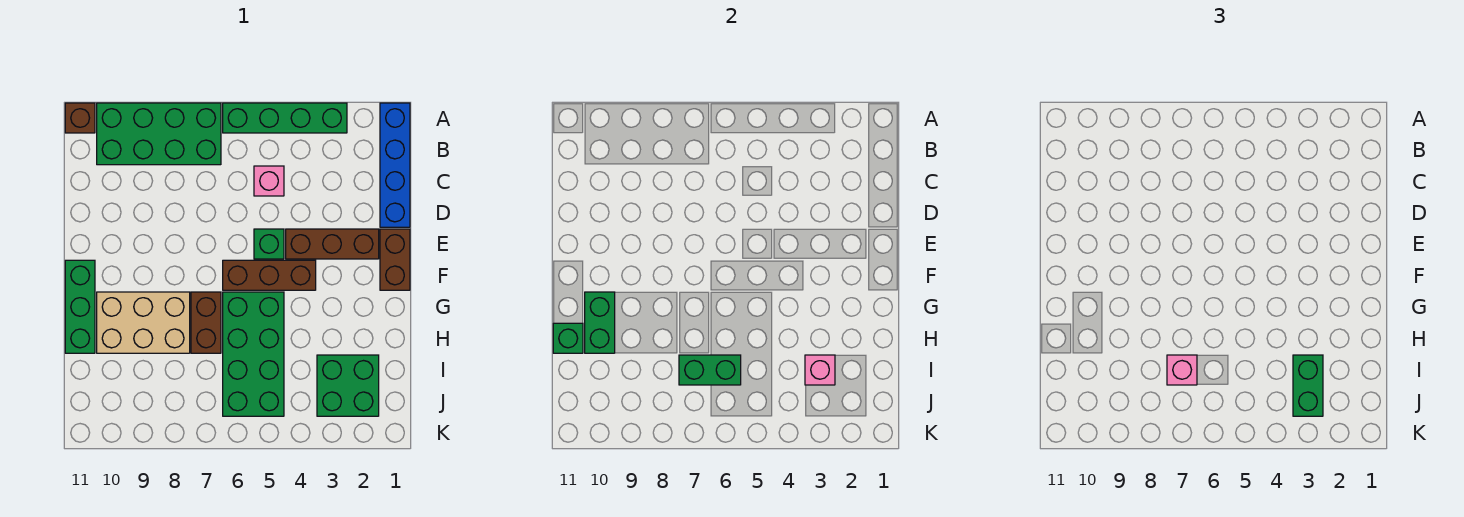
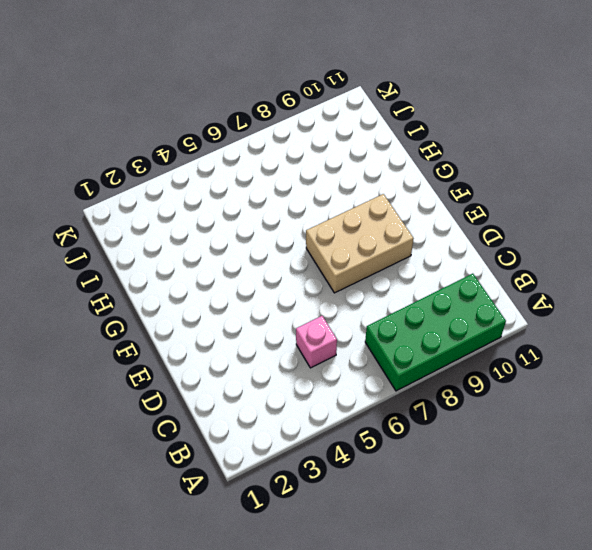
tan brick E7:F9 level 1 -> tan brick G8:H10 level 1
none -> blue brick A1:D1 level 1
none -> green brick A3:A6 level 1
none -> brown brick A11 level 1

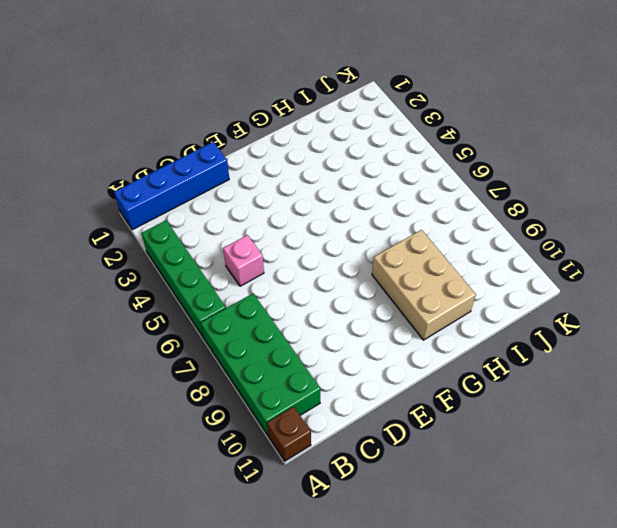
none -> brown brick E1:F1 level 1
none -> brown brick E2:E4 level 1
none -> green brick E5 level 1

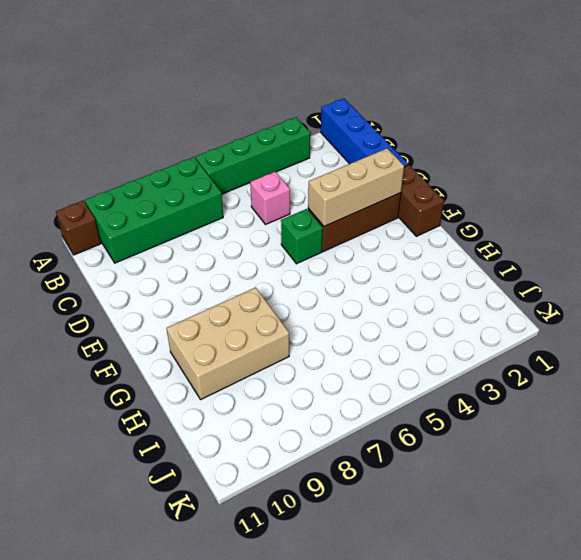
tan brick E2:E4 level 2 -> none
none -> brown brick F4:F6 level 1
none -> green brick F11:H11 level 1
none -> green brick G5:J6 level 1

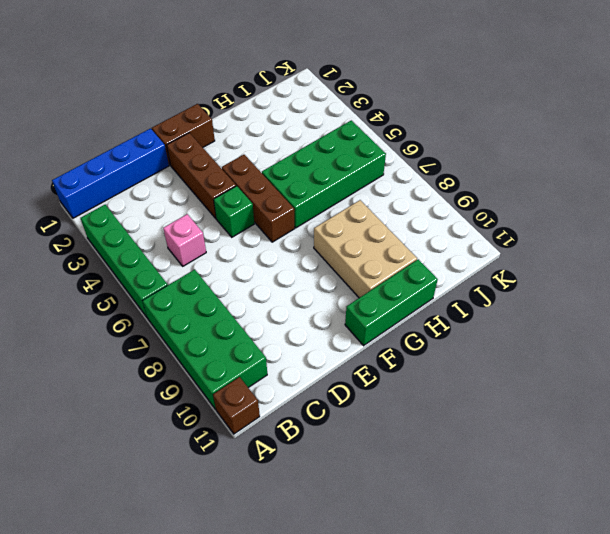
none -> brown brick G7:H7 level 1
none -> green brick I2:J3 level 1
none -> green brick G10:H10 level 2

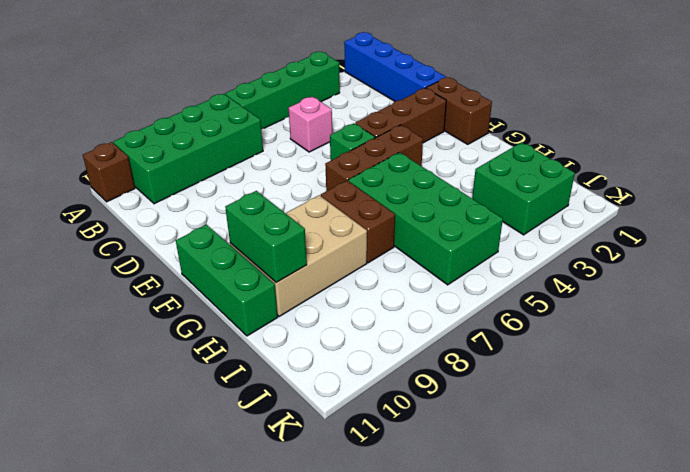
none -> green brick H11 level 2
none -> pink brick I3 level 2
none -> green brick I6:I7 level 2

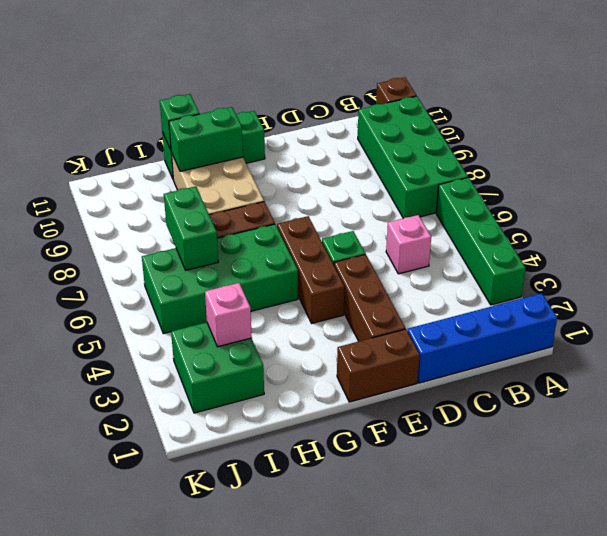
none -> green brick I3:J3 level 3
none -> pink brick I7 level 3

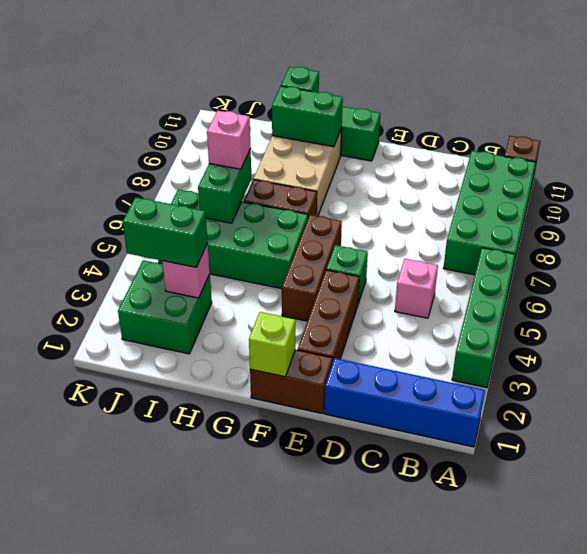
lime brick F1 level 2 -> none

